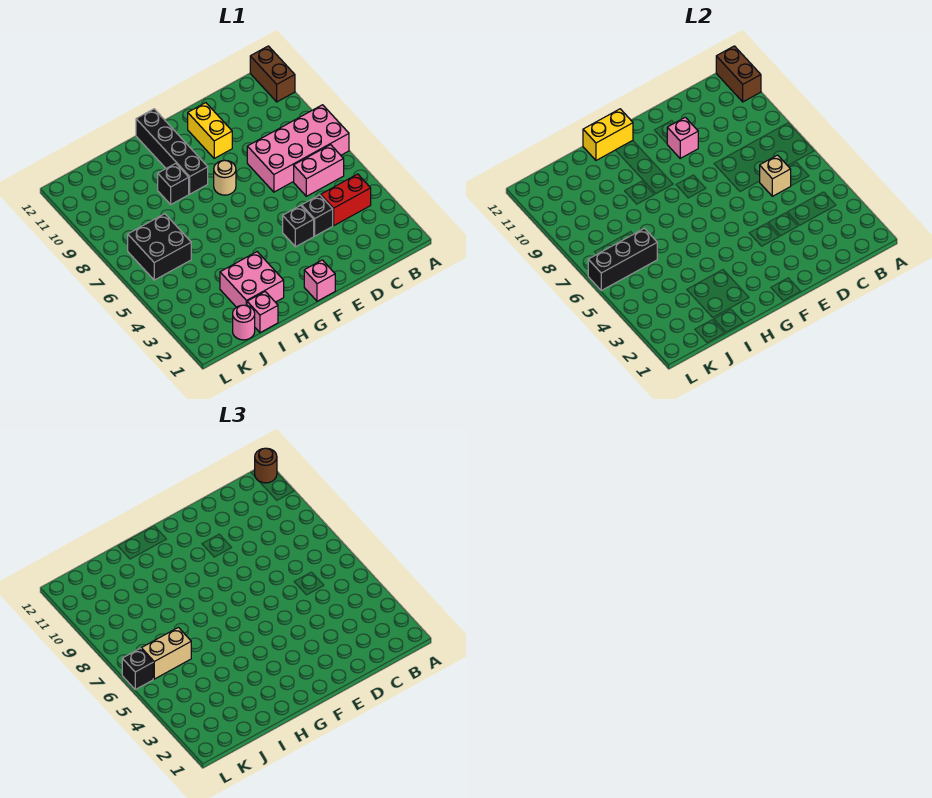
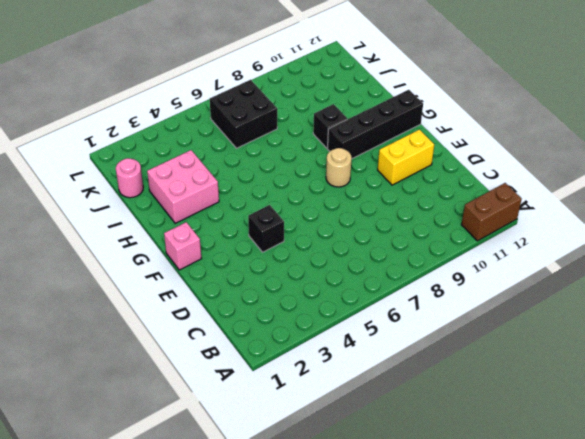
none -> pink brick A7:D8 level 1
none -> red brick B4:C4 level 1
none -> pink brick B6:C6 level 1

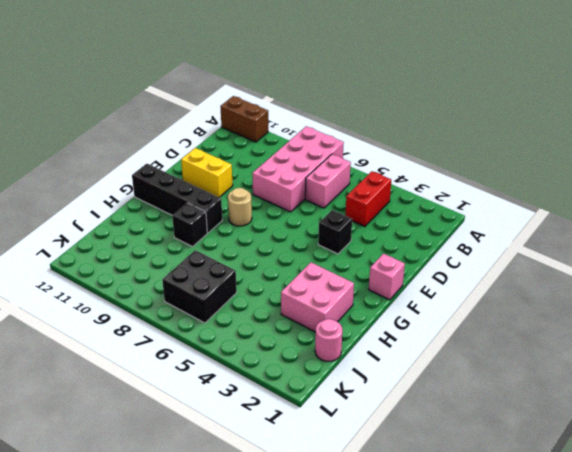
none -> black brick D4 level 1
none -> pink brick I1 level 1
none -> brown brick A11:A12 level 2

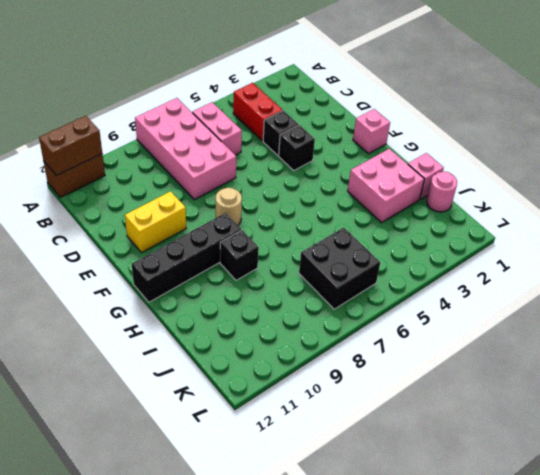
none -> tan brick C6 level 2
none -> pink brick E10 level 2
none -> yellow brick G12:H12 level 2

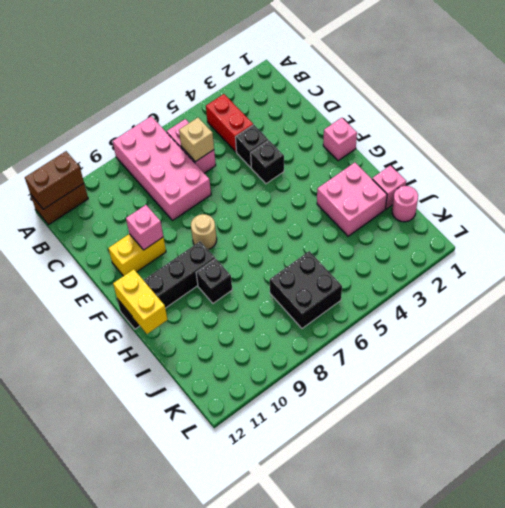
none -> black brick J6:L6 level 2
none -> brown round brick A12 level 3
none -> tan brick J6:K6 level 3

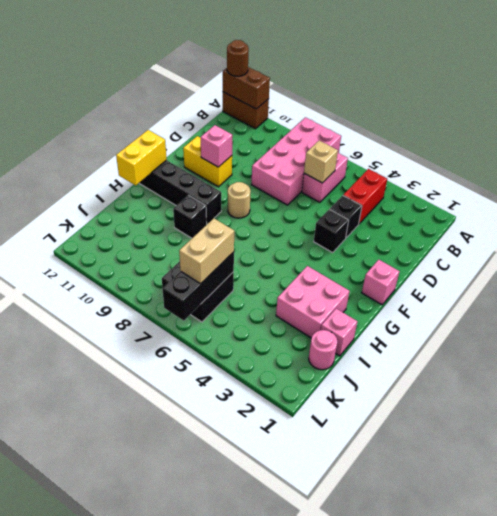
none -> black brick L6 level 3

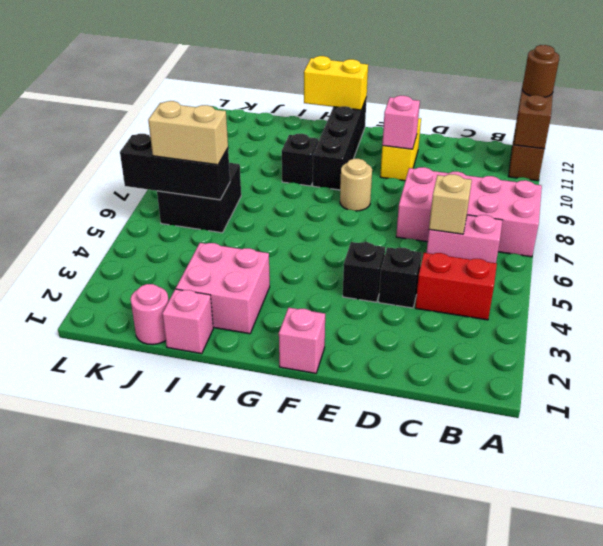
none -> black brick L6 level 3

